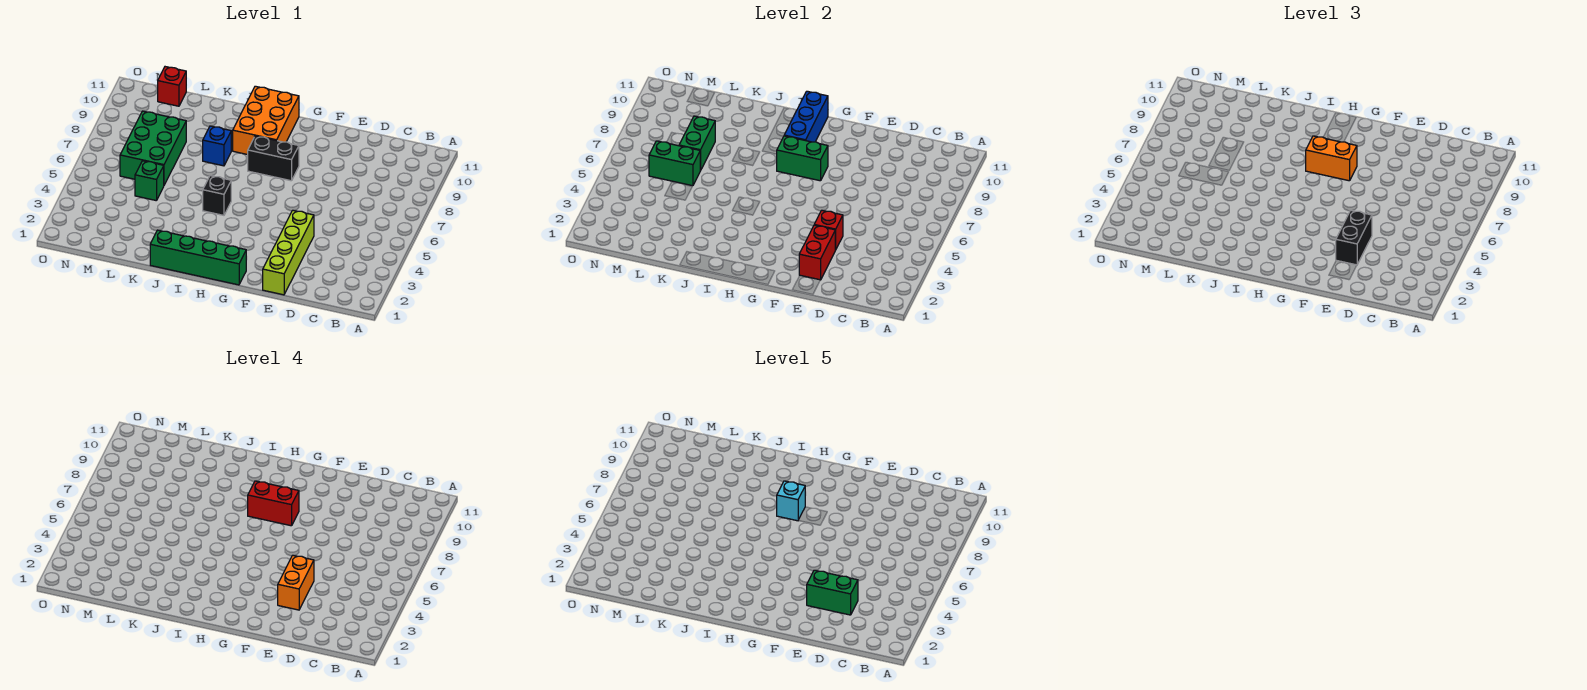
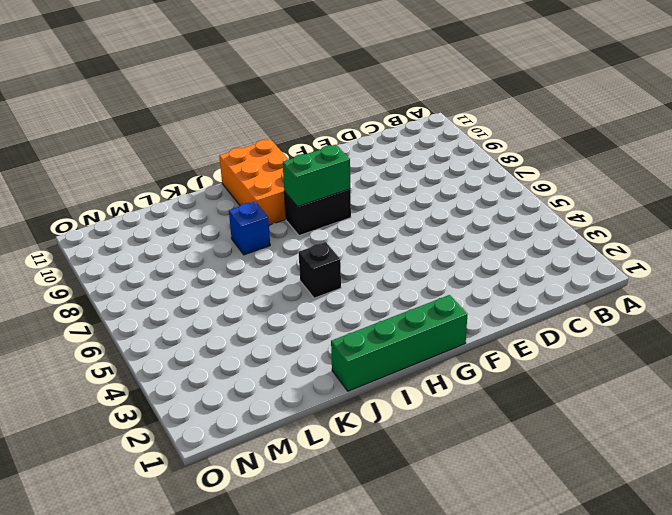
none -> lime brick E1:E4 level 1
none -> green brick L5 level 1
none -> green brick L6:M8 level 1

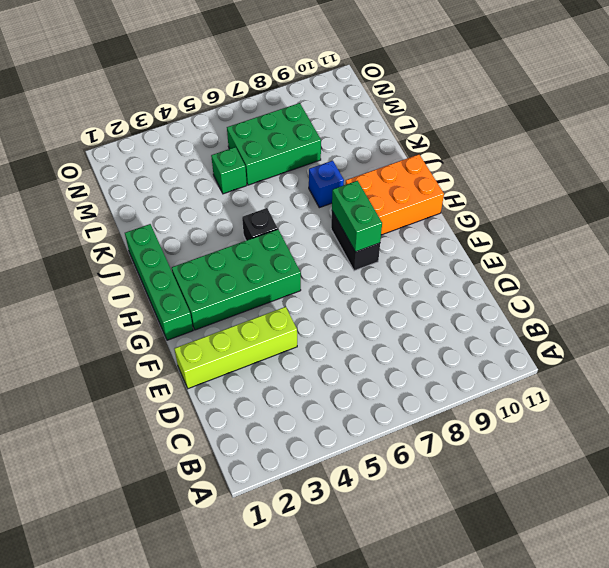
green brick G2:H5 level 1 -> none
none -> red brick M11 level 1
none -> red brick E2:E3 level 2
none -> red brick E4 level 2

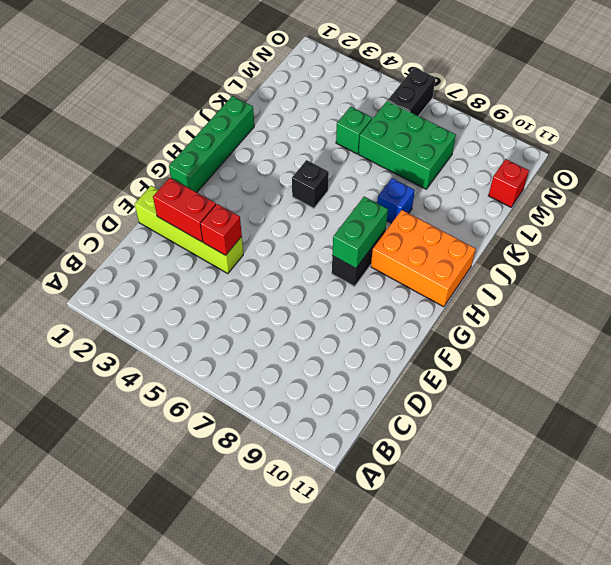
black brick N6:O6 level 1 -> black brick E3:E4 level 3
none -> blue brick H9:H11 level 2
none -> green brick L6:M6 level 2
none -> green brick L7:L8 level 2

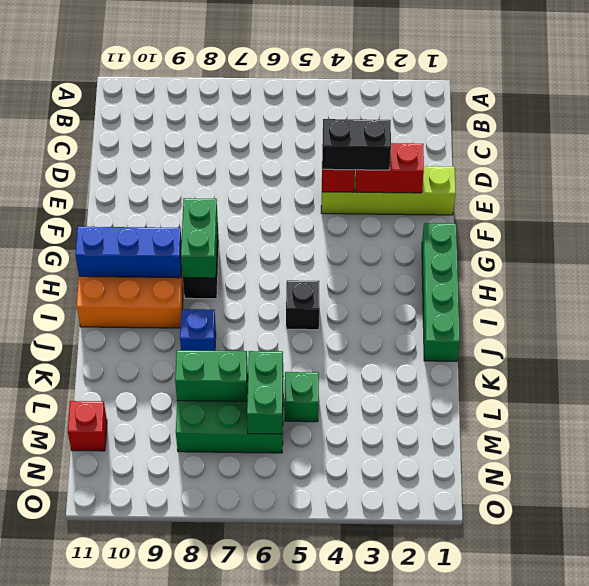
none -> orange brick G8:H8 level 3
none -> orange brick E3:E4 level 4
none -> red brick G8:H8 level 4

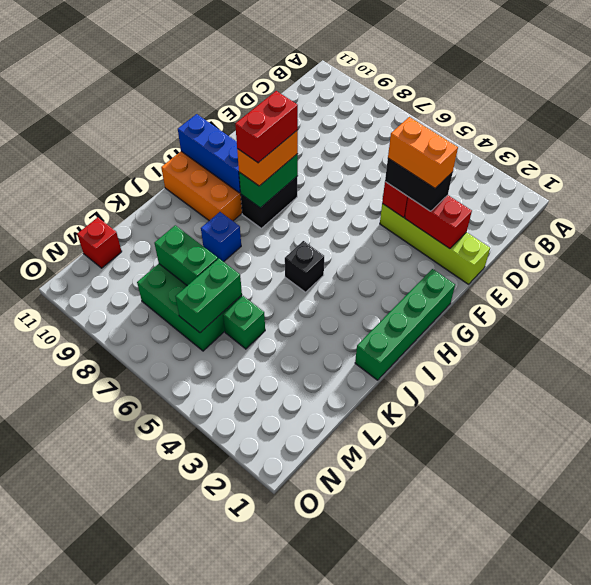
none -> green brick D3:E3 level 5
none -> cyan brick H8 level 5

